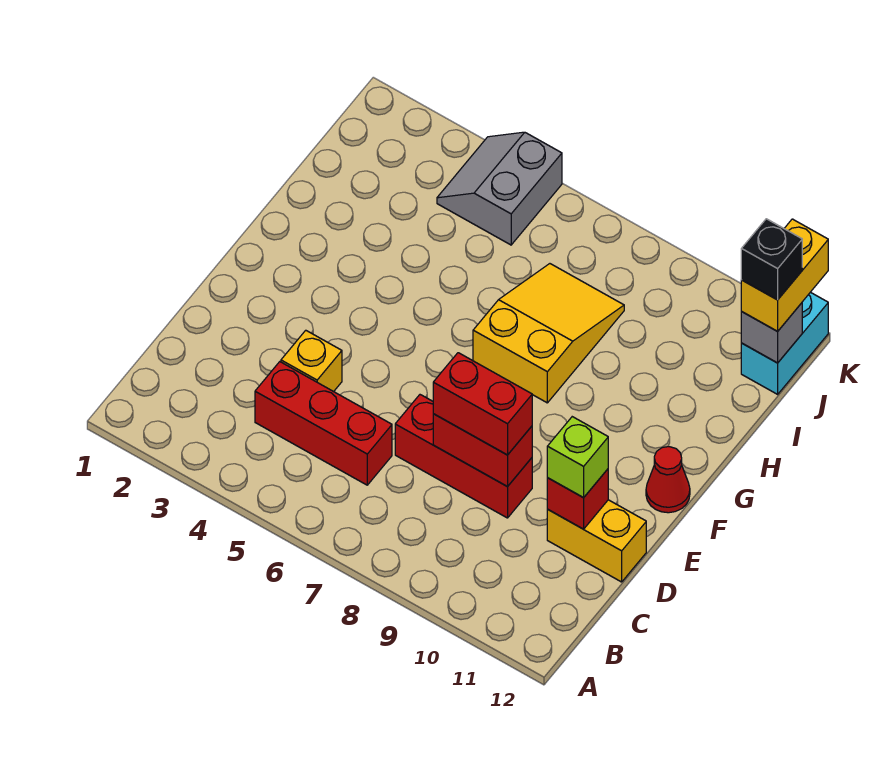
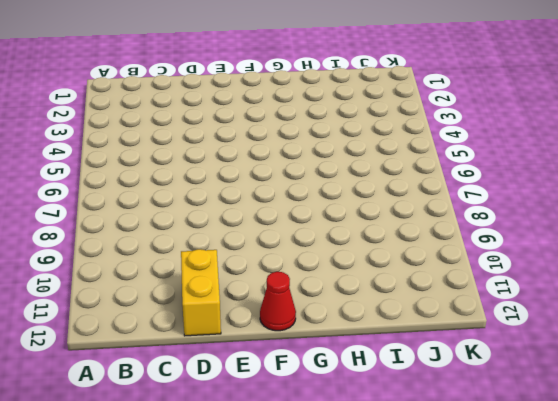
none -> red brick C4:C6 level 1
none -> yellow brick D4 level 1
none -> red brick D7:D9 level 1

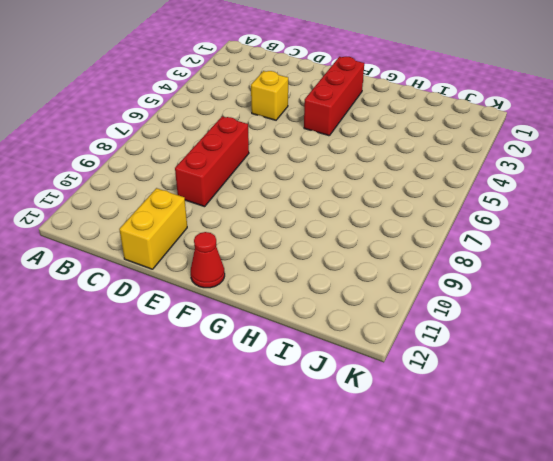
red brick F2:F4 level 1 -> red brick C4:C6 level 1
none -> yellow slope G7:I8 level 1 top G
none -> grey slope J4:K5 level 1 top 5
none -> cyan brick J12:K12 level 1

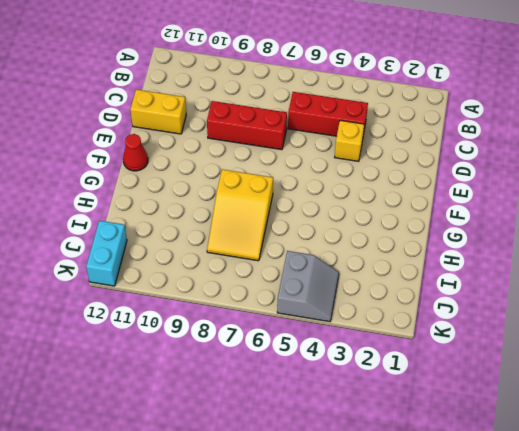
none -> red brick D8:D9 level 2
none -> red brick D11 level 2
none -> grey brick J12 level 2

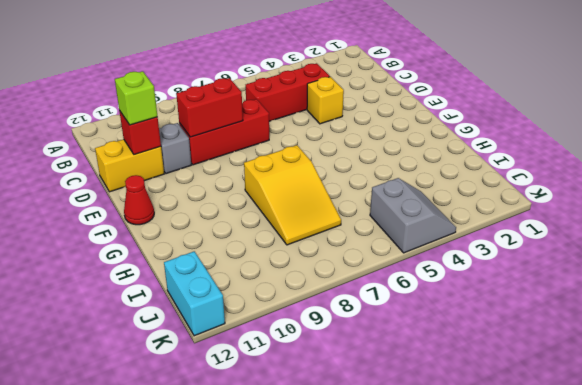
grey brick D10 level 1 -> grey brick J12 level 2
none -> red brick D8:D9 level 3
none -> yellow brick J12:K12 level 3
none -> black brick J12 level 4

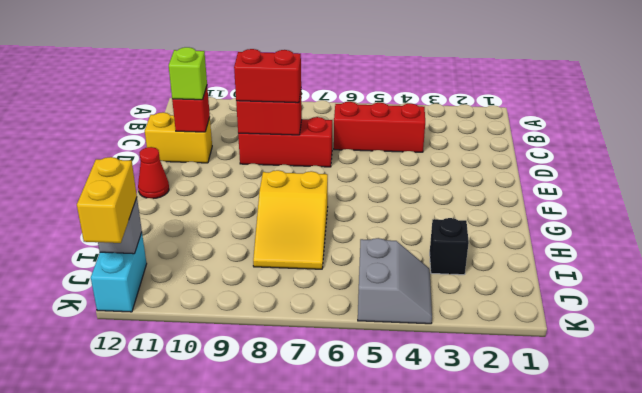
black brick I3 level 1 -> black brick J12 level 4
none -> yellow brick D4 level 1

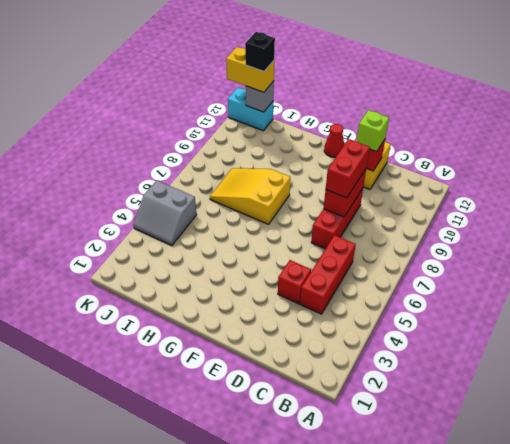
red brick D4 level 1 -> yellow brick D4 level 1

